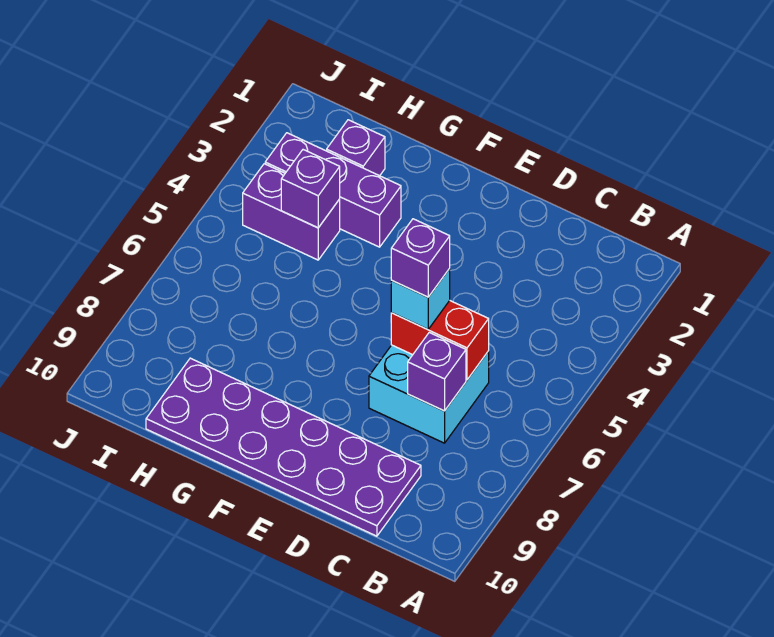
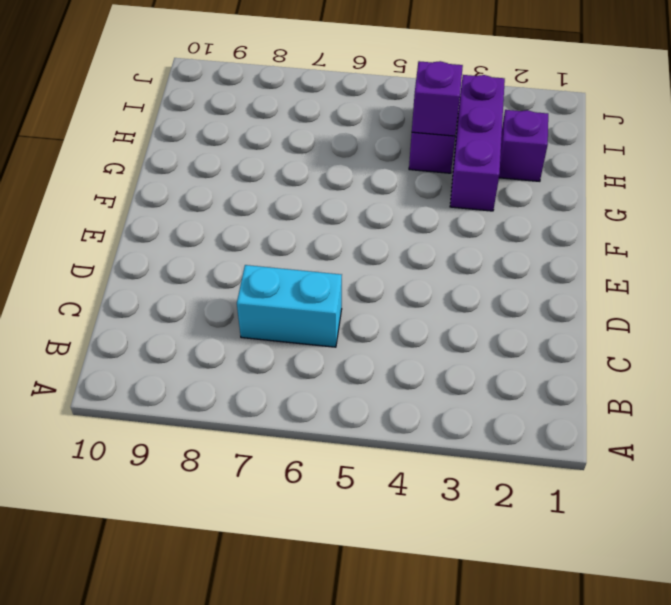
cyan brick C6:C7 level 1 -> cyan brick C6:D7 level 1
none -> purple plate C9:H10 level 1
none -> red brick C6:D6 level 2

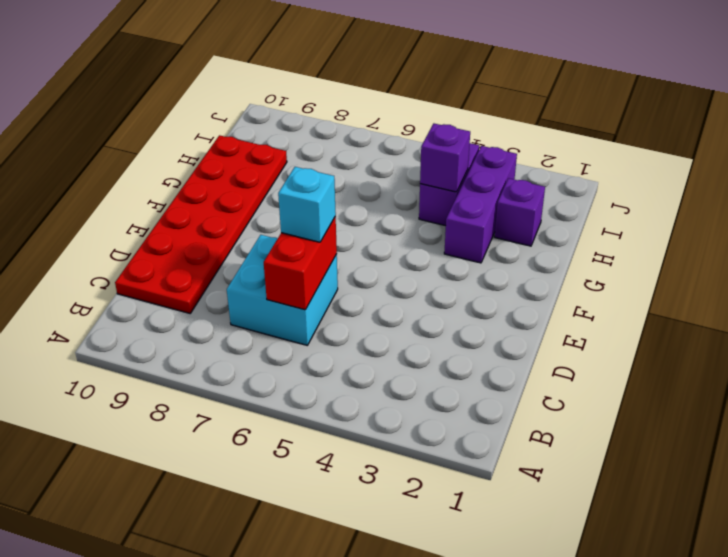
red plate C9:H10 level 1 -> purple plate C9:H10 level 1
none -> purple brick C7 level 2
none -> purple brick D6 level 4

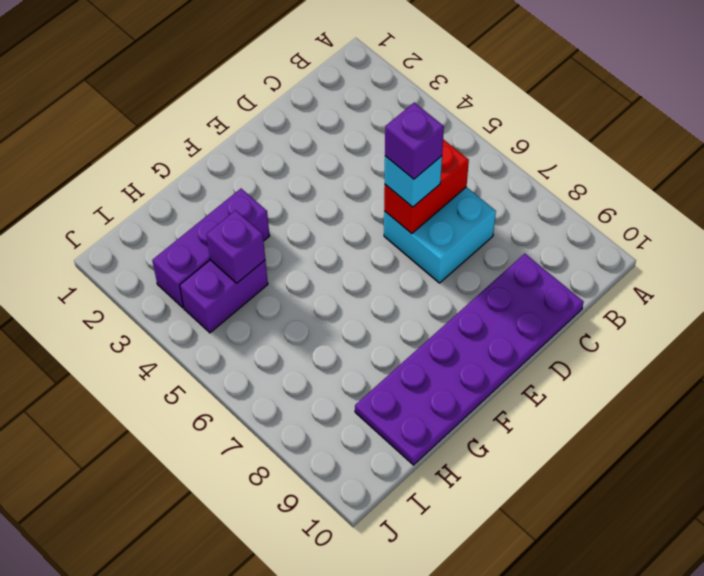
none -> purple brick H2 level 1
none -> purple brick C7 level 2

